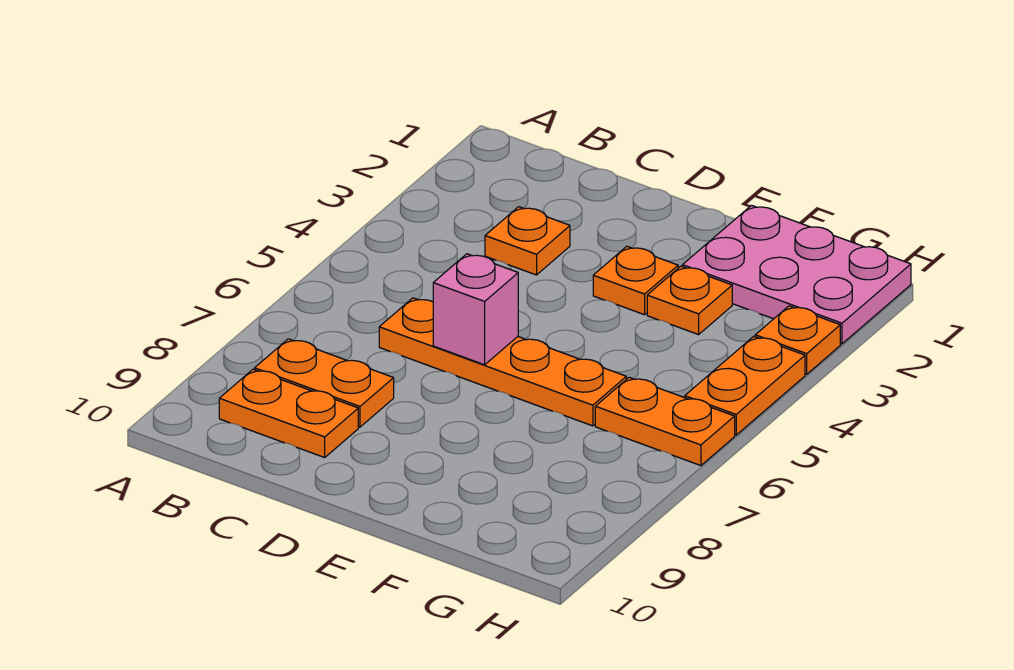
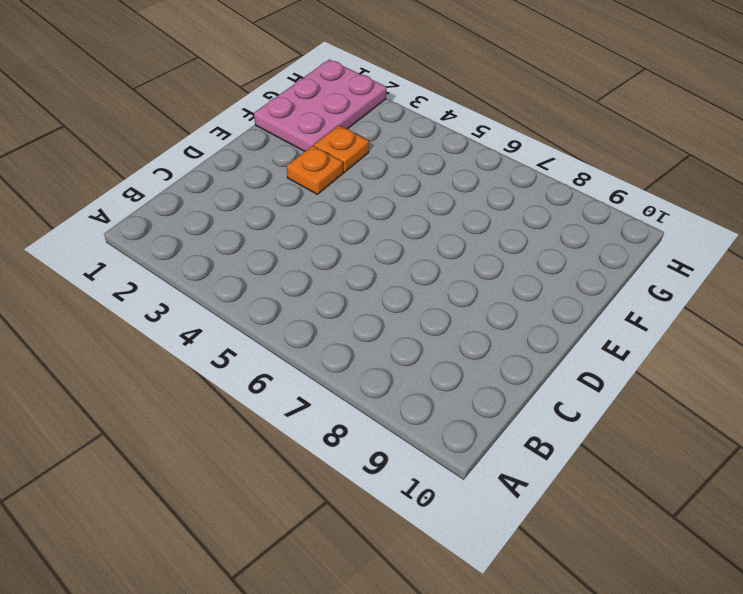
none -> orange plate B8:C8 level 1
none -> orange plate B9:C9 level 1

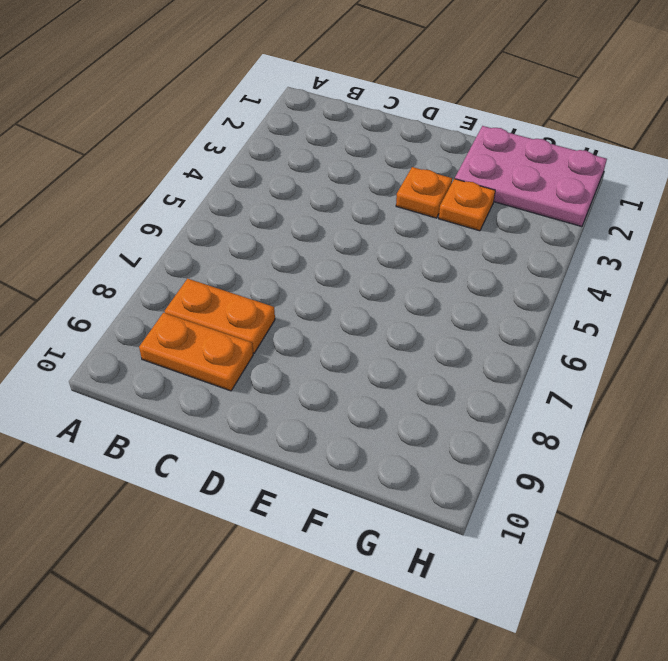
none -> orange plate C3 level 1
none -> orange plate C6:F6 level 1

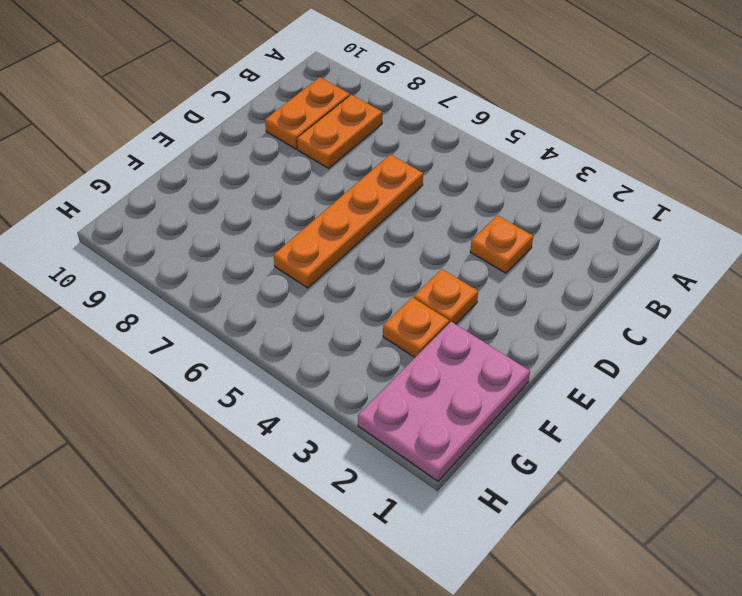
none -> orange plate G6:H6 level 1
none -> orange plate H3 level 1

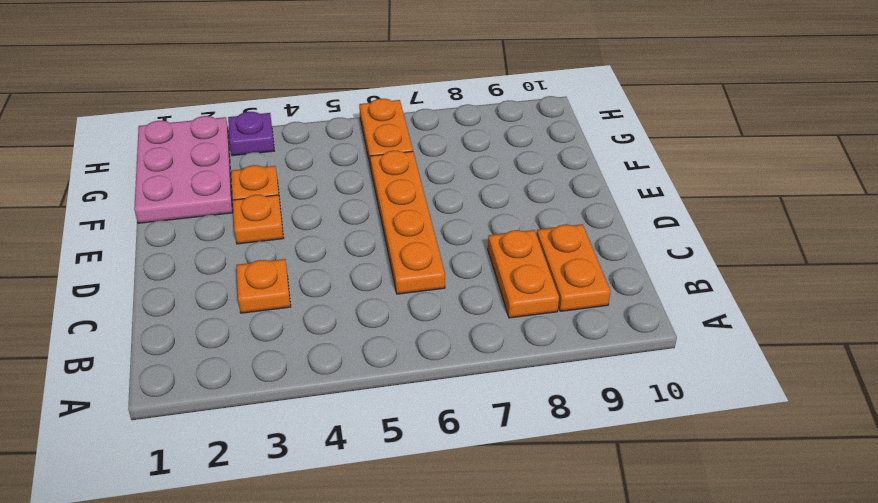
purple plate H3 level 1 -> orange plate H3 level 1
none -> orange plate H4:H5 level 1
none -> pink brick D6 level 2

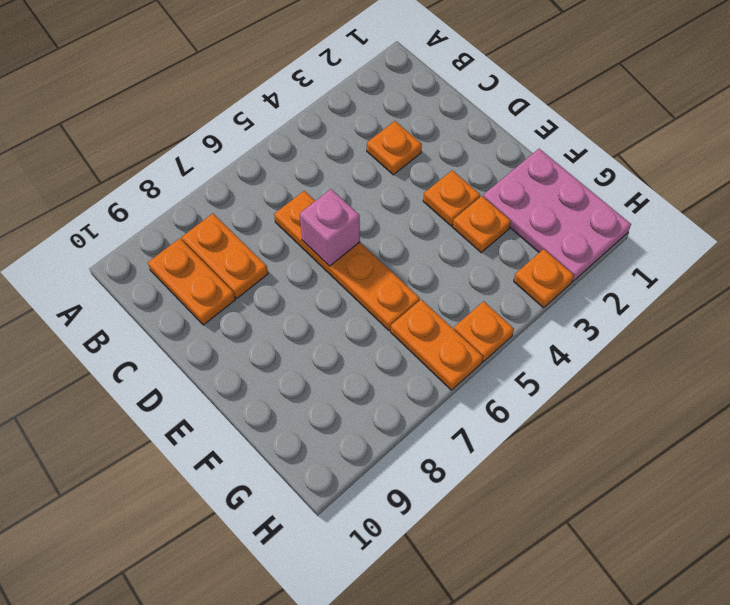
orange plate H5 level 1 -> orange plate H4:H5 level 1

